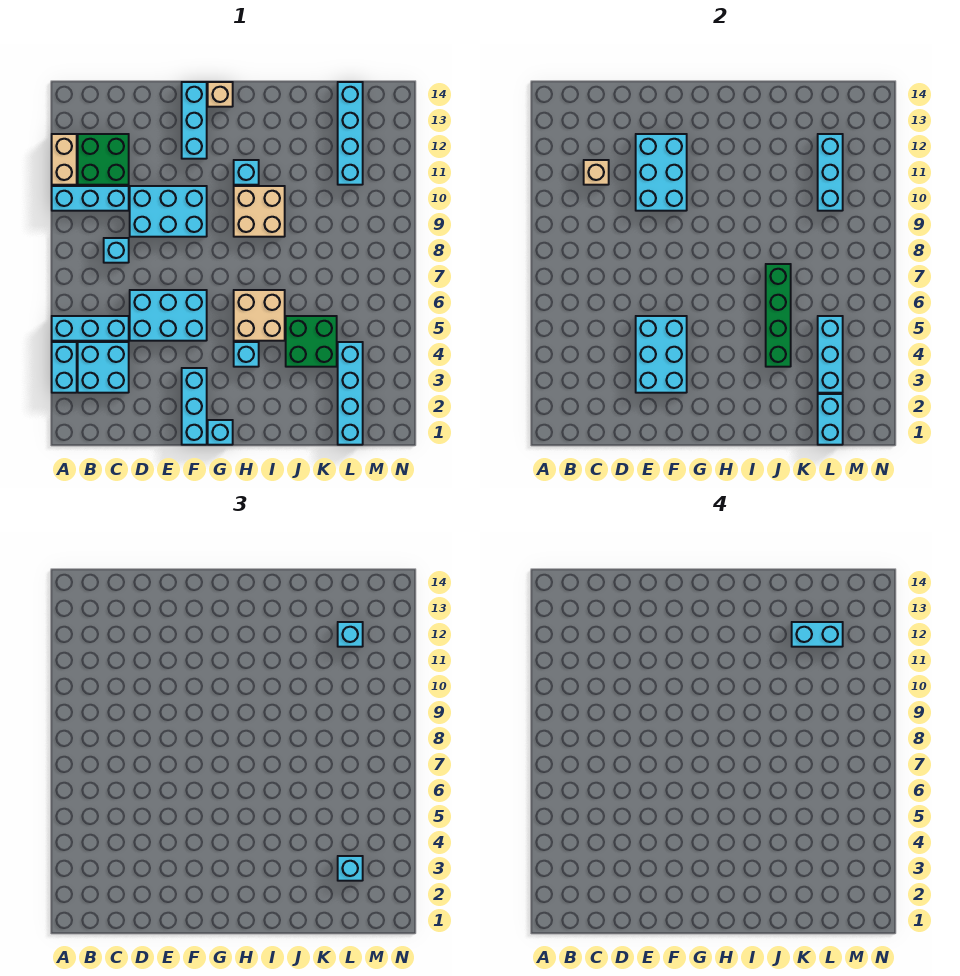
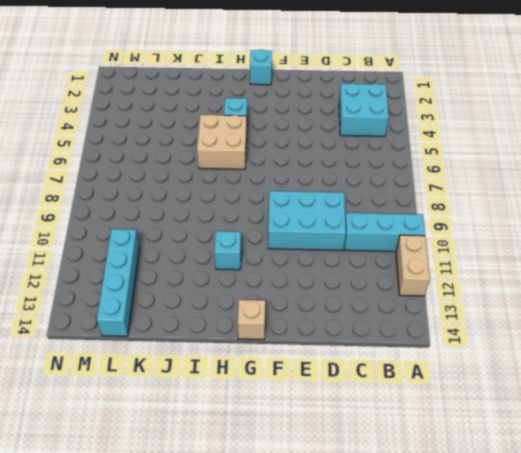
none -> cyan brick A3:A4 level 1
none -> cyan brick A5:C5 level 1
none -> green brick B11:C12 level 1
none -> cyan brick C8 level 1

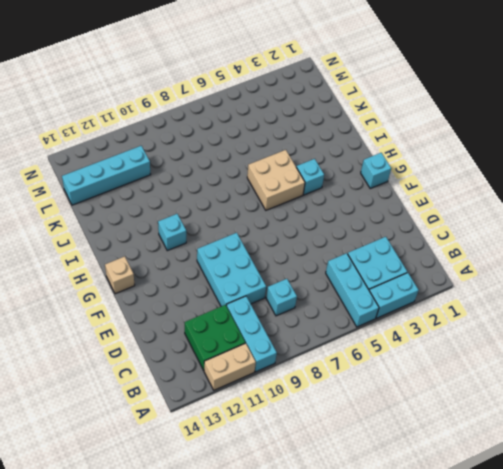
none -> cyan brick D5:F6 level 1
none -> cyan brick F1:F3 level 1
none -> cyan brick F12:F14 level 1
none -> tan brick H9:I10 level 1

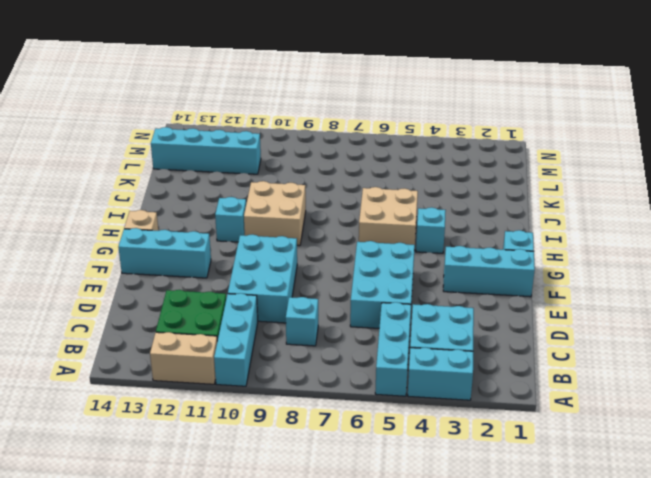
none -> green brick J4:K5 level 1
none -> cyan brick L1:L4 level 1
none -> tan brick C11 level 2
none -> cyan brick E3:F5 level 2

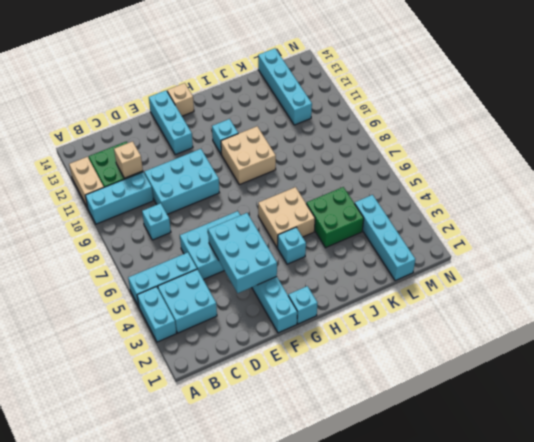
none -> cyan brick E10:F12 level 2
none -> green brick J4:J7 level 2
none -> cyan brick L1:L2 level 2
none -> cyan brick L3:L5 level 2

